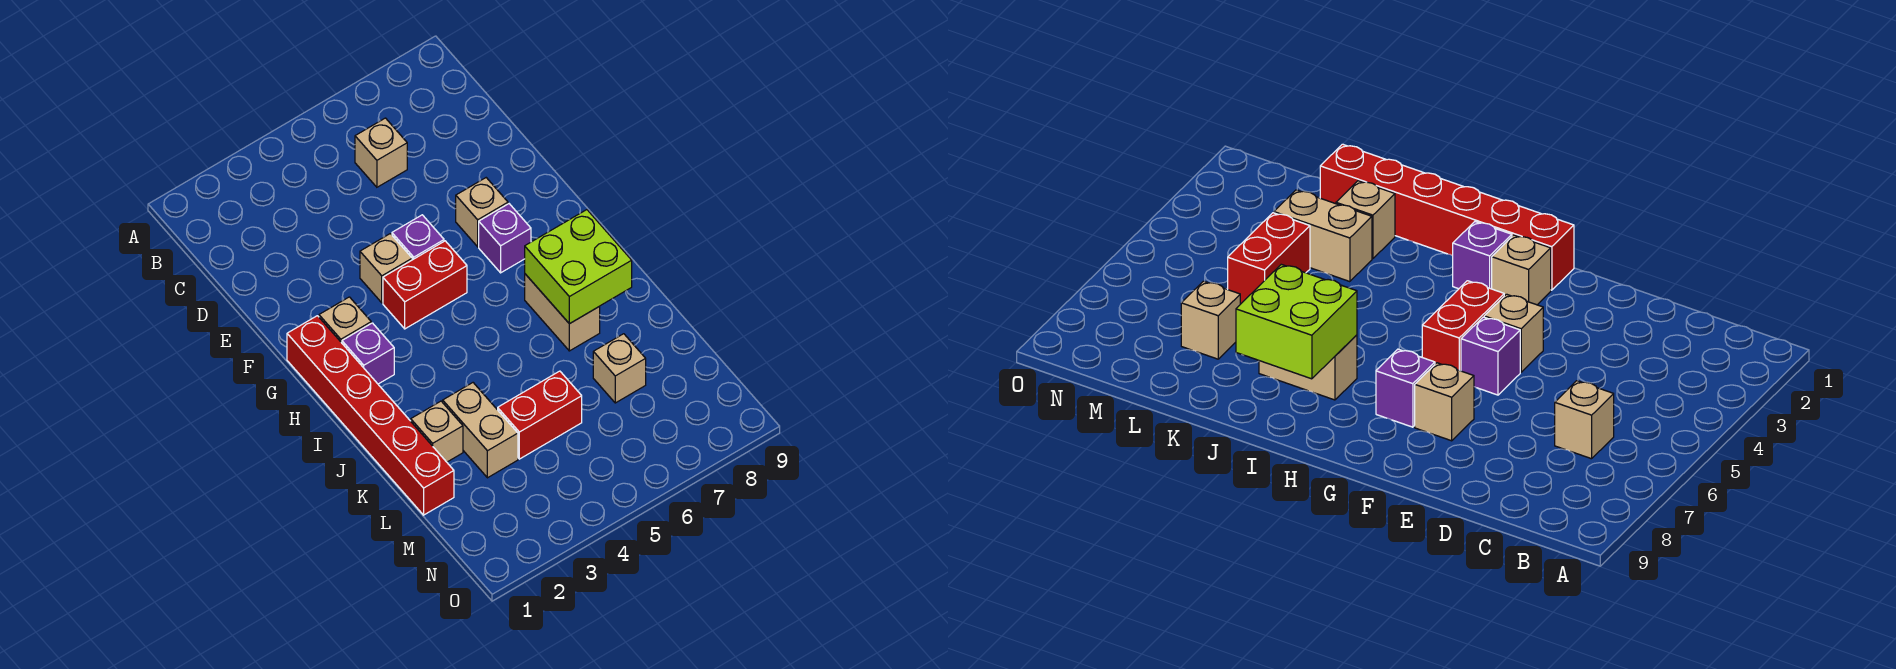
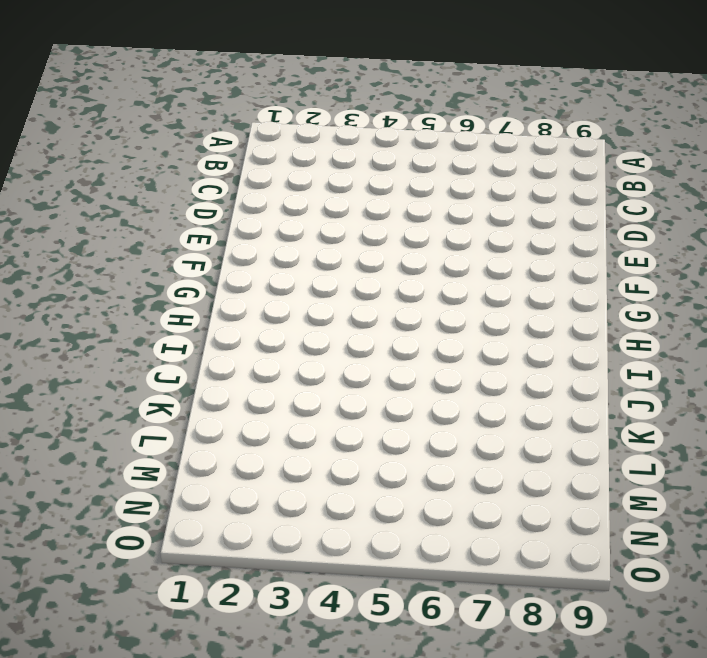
none -> tan brick C6 level 1
none -> tan brick F4 level 1
none -> purple brick F5 level 1

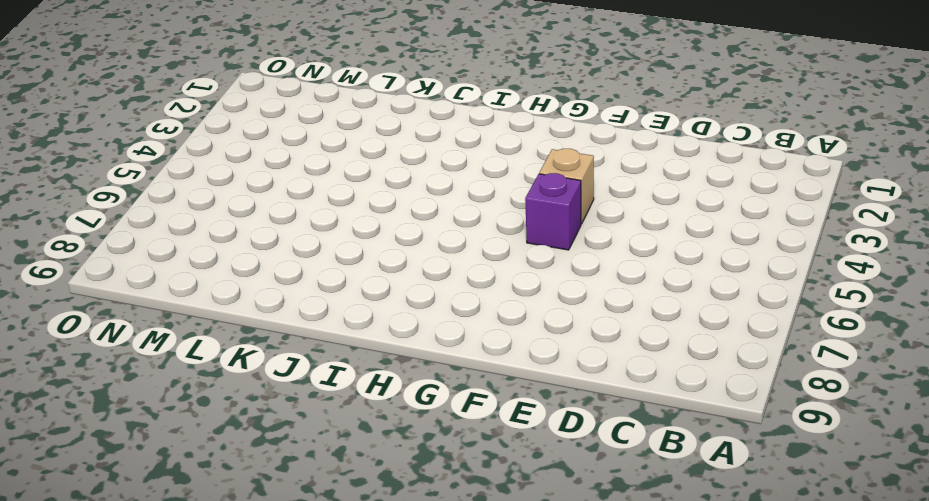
none -> tan brick C6 level 1
none -> tan brick F7 level 1
none -> red brick G1:L1 level 1

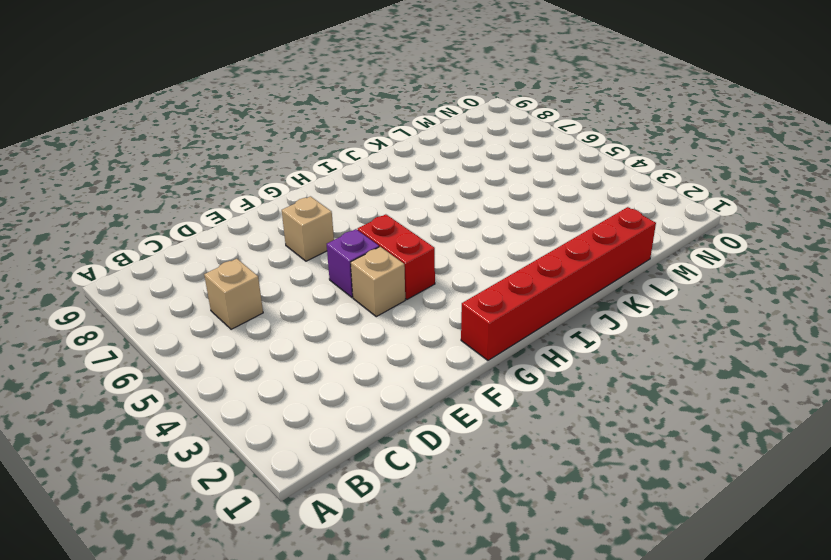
none -> tan brick G2 level 1
none -> purple brick G7 level 1
none -> purple brick H2 level 1

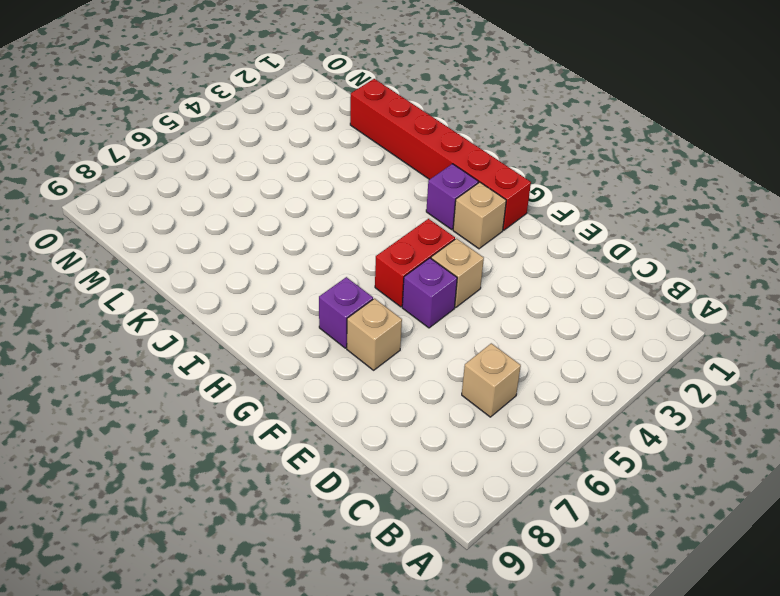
none -> tan brick I7:J7 level 1
none -> tan brick K2 level 1
none -> tan brick K3:L3 level 1

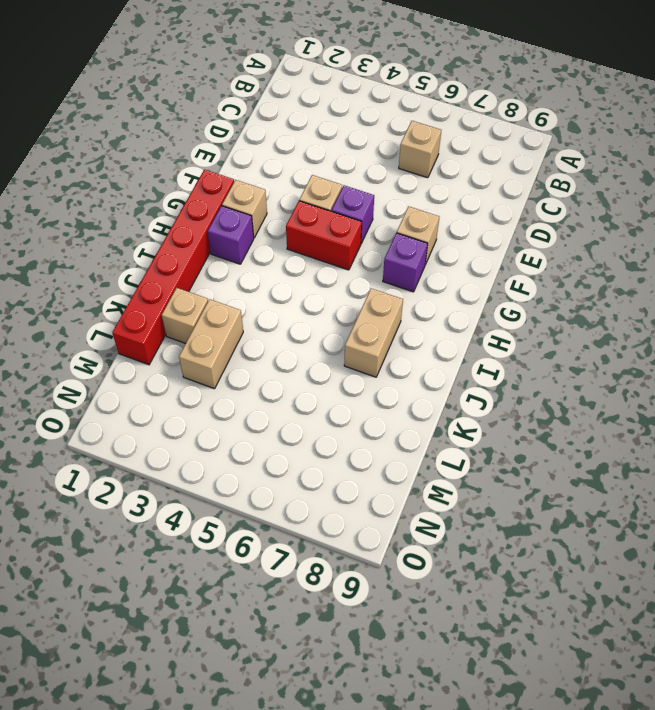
none -> red brick L4:L5 level 1
none -> tan brick L7 level 1
none -> lime brick I7:J8 level 2

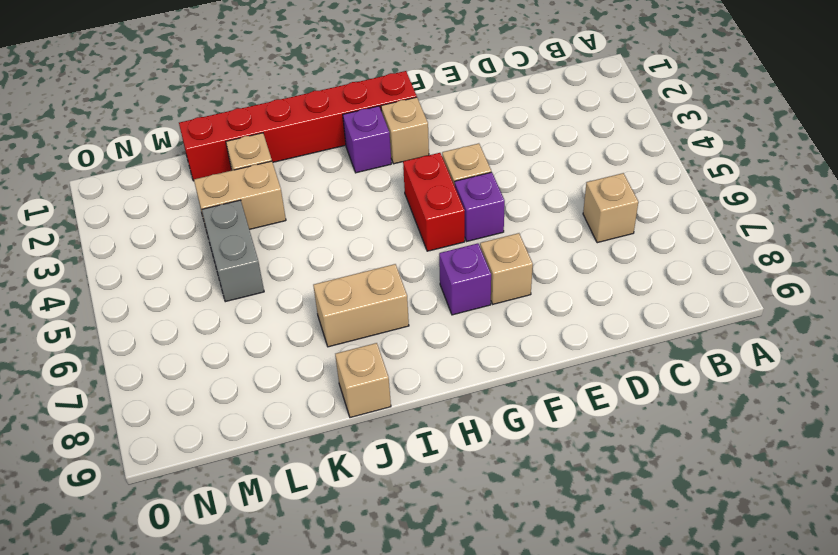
tan brick J9 level 1 -> tan brick L7 level 1
grey brick L4:L5 level 1 -> red brick L4:L5 level 1
none -> lime brick I7:J8 level 2

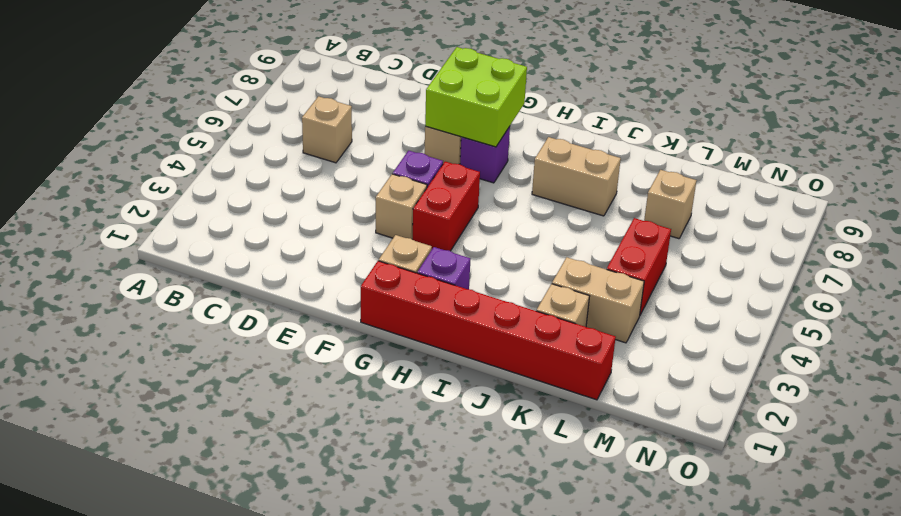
lime brick F7:G8 level 2 -> lime brick I7:J8 level 2

